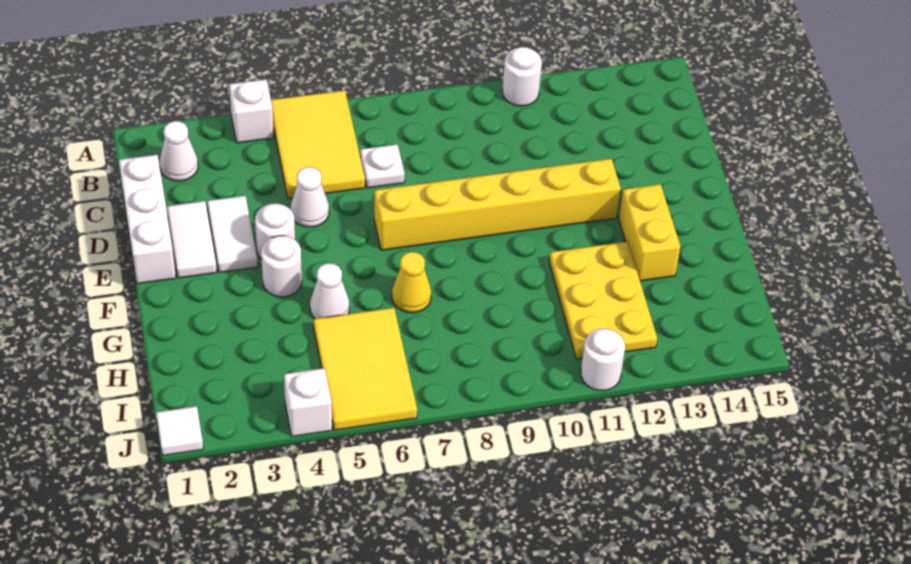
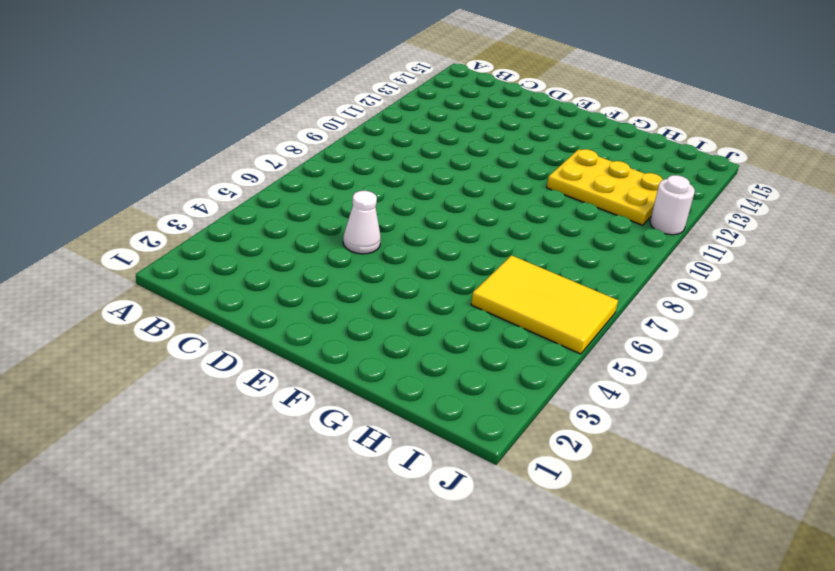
none -> white brick A4 level 1
none -> yellow tile A5:C6 level 1
none -> white round brick A11 level 1

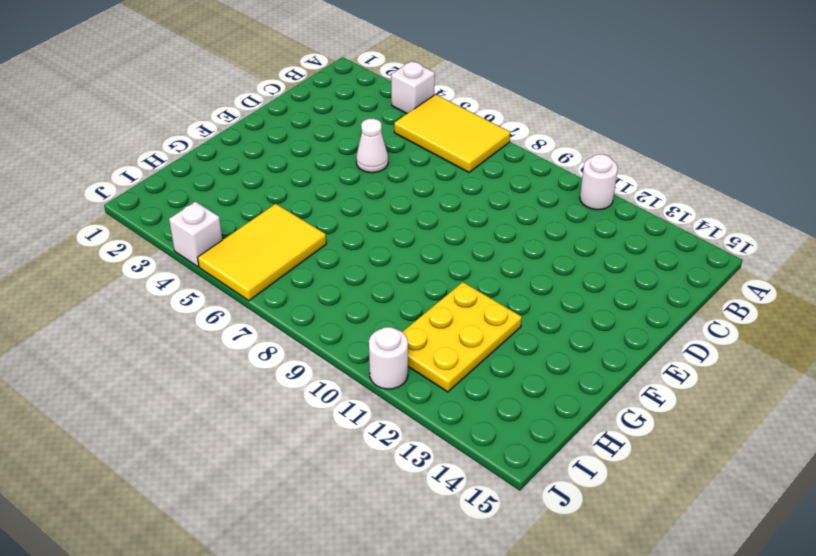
yellow tile A5:B7 level 1 -> yellow tile A5:C6 level 1
none -> white cone B2 level 1
none -> white brick C1:E1 level 1
none -> white plate C7 level 1

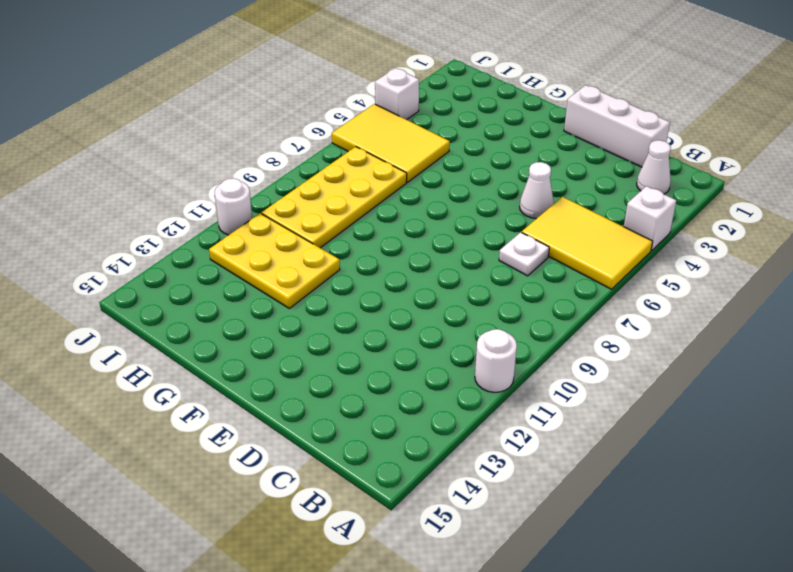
yellow plate H7:I10 level 1 -> none
none -> white tile D2:E2 level 1
none -> white tile D3:E3 level 1
none -> white round brick E4 level 1

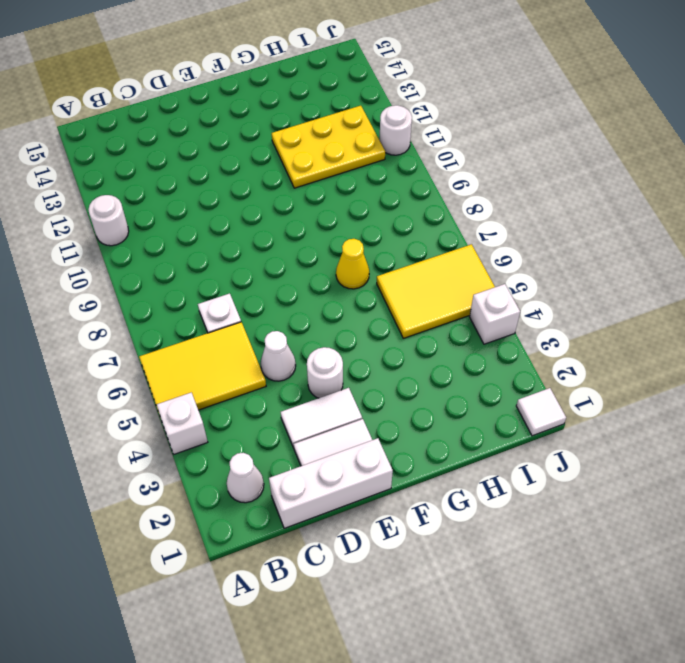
none -> yellow brick E7:E12 level 1
none -> white round brick F4 level 1
none -> yellow brick F13:G13 level 1

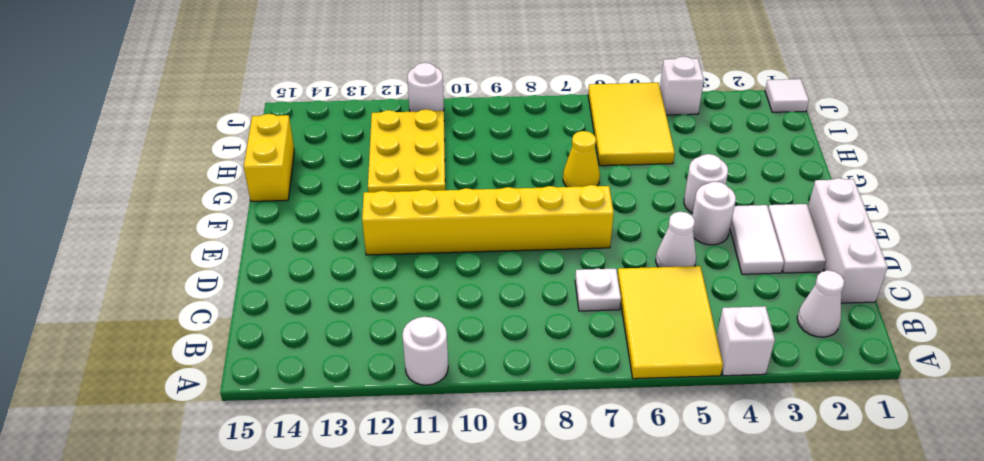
yellow brick G15:H15 level 1 -> yellow brick F13:G13 level 1
none -> white cone G5 level 1

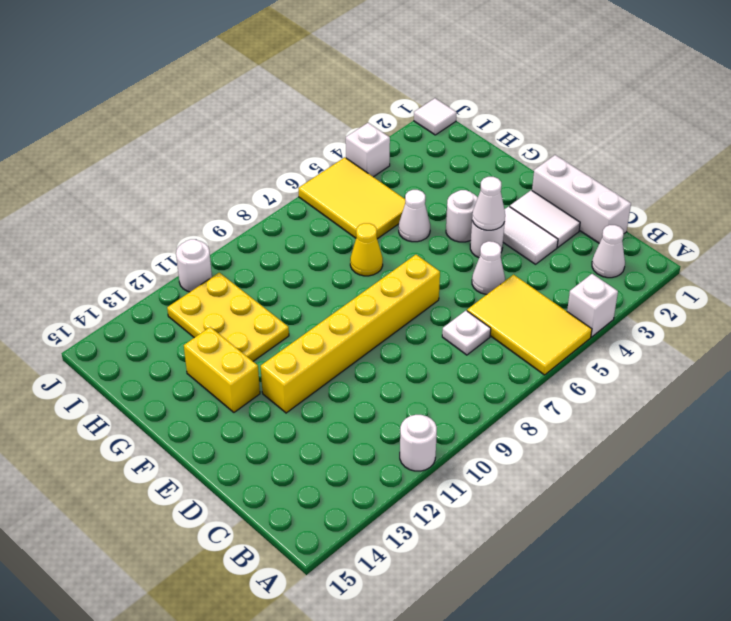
white cone E4 level 2 -> none

